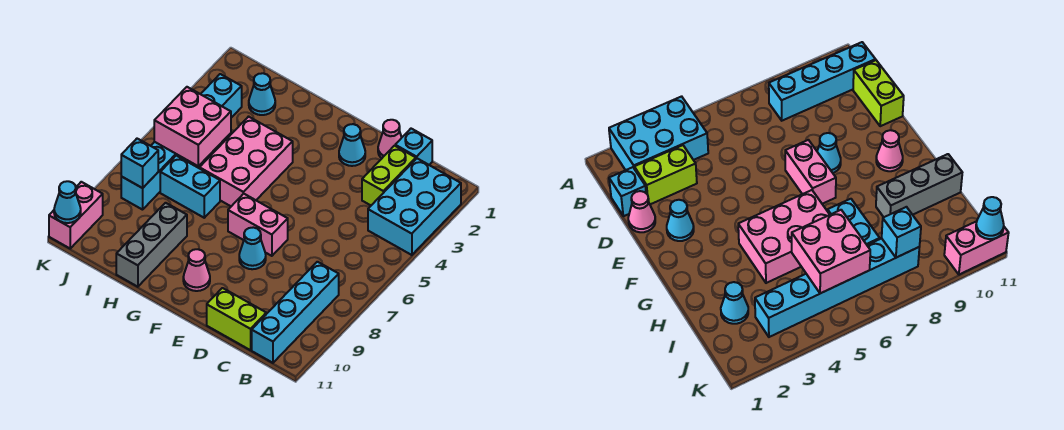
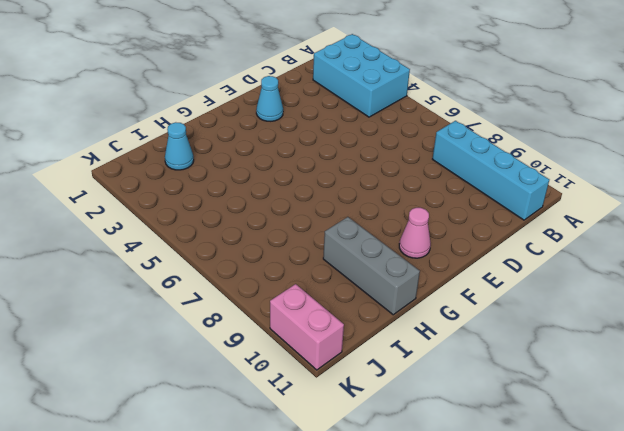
none -> cyan brick C1 level 1
none -> lime brick C2:C3 level 1
none -> lime brick C11:D11 level 1

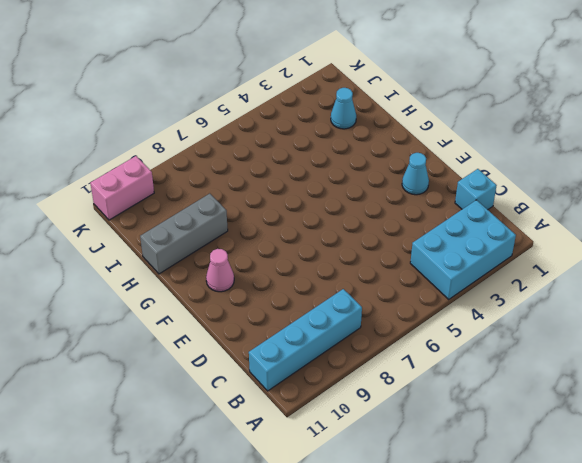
none -> lime brick C2:C3 level 1
none -> lime brick C11:D11 level 1
none -> pink cone D1 level 1

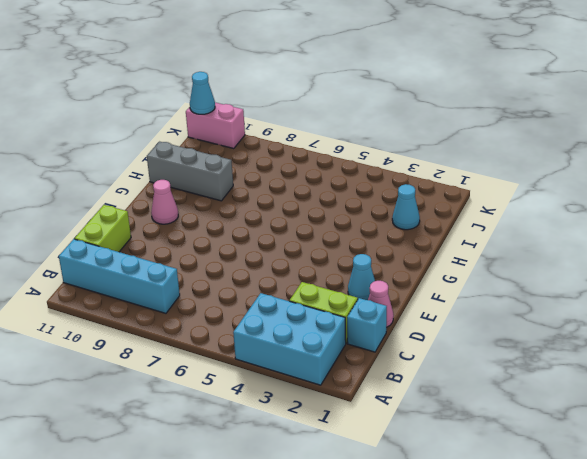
none -> pink brick E7:F7 level 1
none -> cyan cone E8 level 1
none -> pink brick G4:H6 level 1

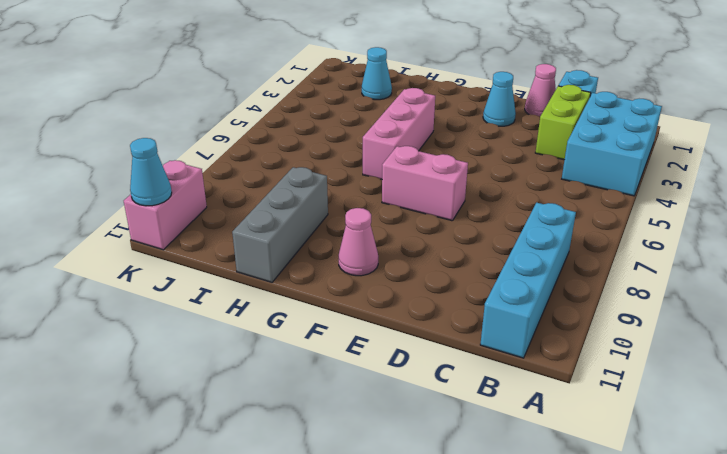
pink brick G4:G6 level 1 -> pink brick G4:H6 level 1
none -> lime brick C11:D11 level 1
none -> cyan cone E8 level 1
none -> cyan brick H7:I7 level 1

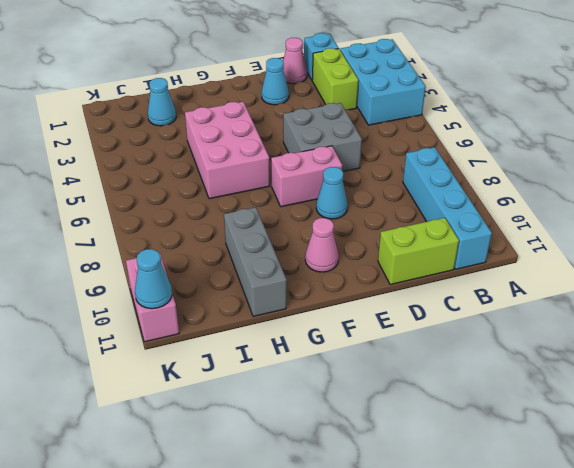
grey brick D5:E6 level 1 -> none
none -> cyan brick H7:I7 level 1
none -> cyan brick J3:J8 level 1
none -> pink brick I5:J6 level 2

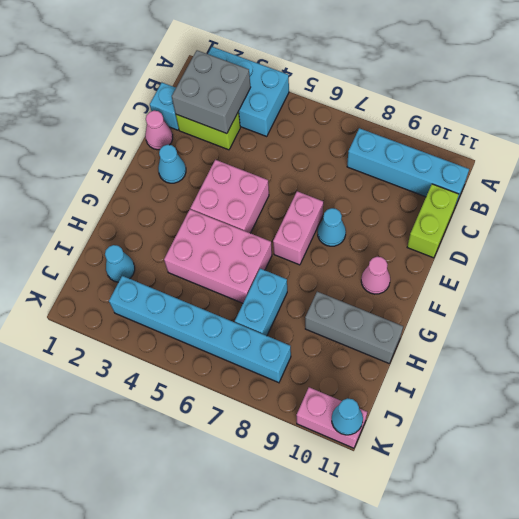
grey brick B2:C3 level 2 -> none
pink brick E4:F5 level 1 -> pink brick I5:J6 level 2
none -> cyan brick J8 level 2

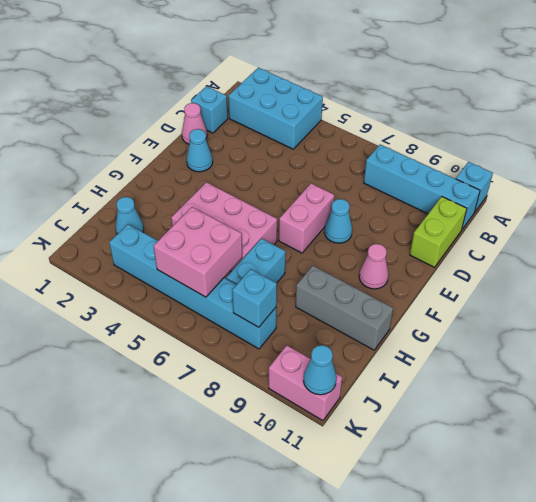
cyan brick A11 level 1 -> none
none -> lime brick C2:C3 level 1

